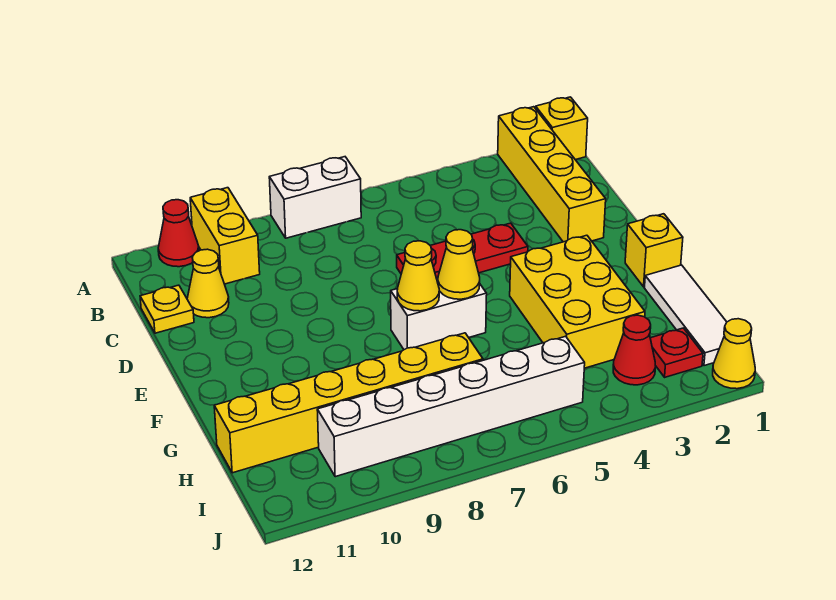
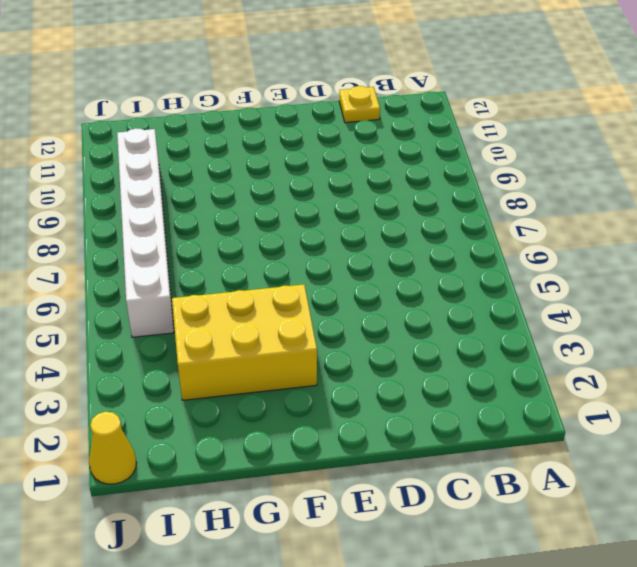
none -> yellow brick A1 level 1
none -> yellow brick A2:D2 level 1
none -> white brick A7:A8 level 1

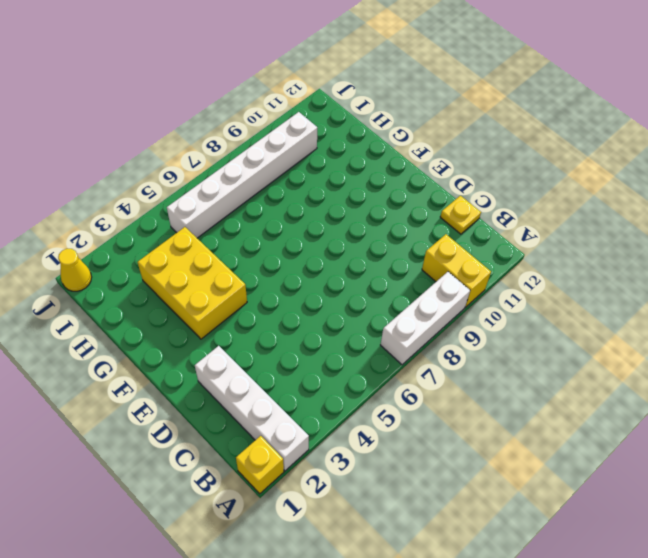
white brick A2:D2 level 1 -> yellow brick A2:D2 level 1
white brick A7:A9 level 1 -> white brick A7:A8 level 1
none -> red cone A11 level 1
none -> yellow cone C11 level 1
none -> red plate D4:D6 level 1

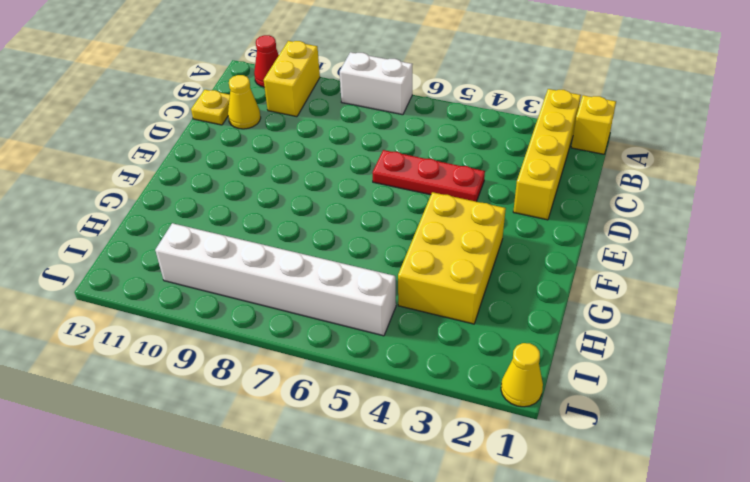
none -> yellow brick F1 level 1
none -> white brick F6:F7 level 1
none -> white tile G1:I1 level 1

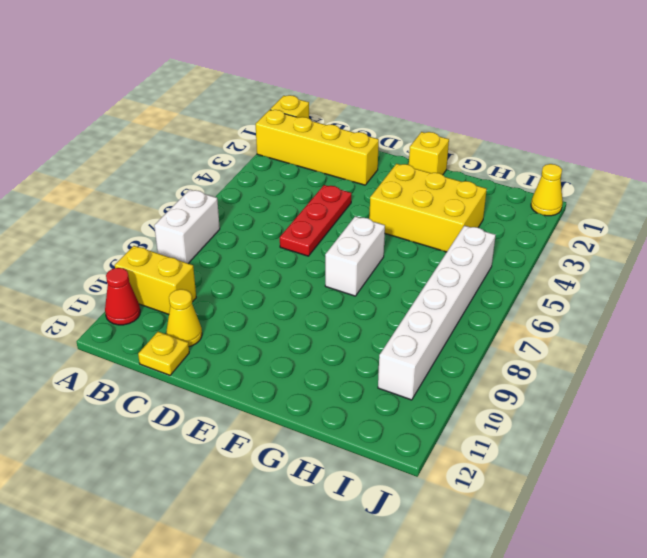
none -> white tile G1:I1 level 1
none -> yellow brick H7:H12 level 1
none -> red plate I2 level 1

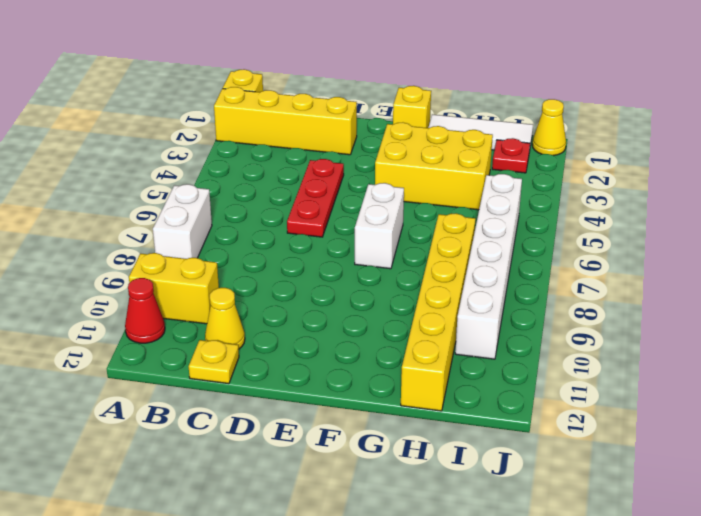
none -> red cone I3 level 1
none -> yellow cone F6 level 2
none -> yellow cone F7 level 2

